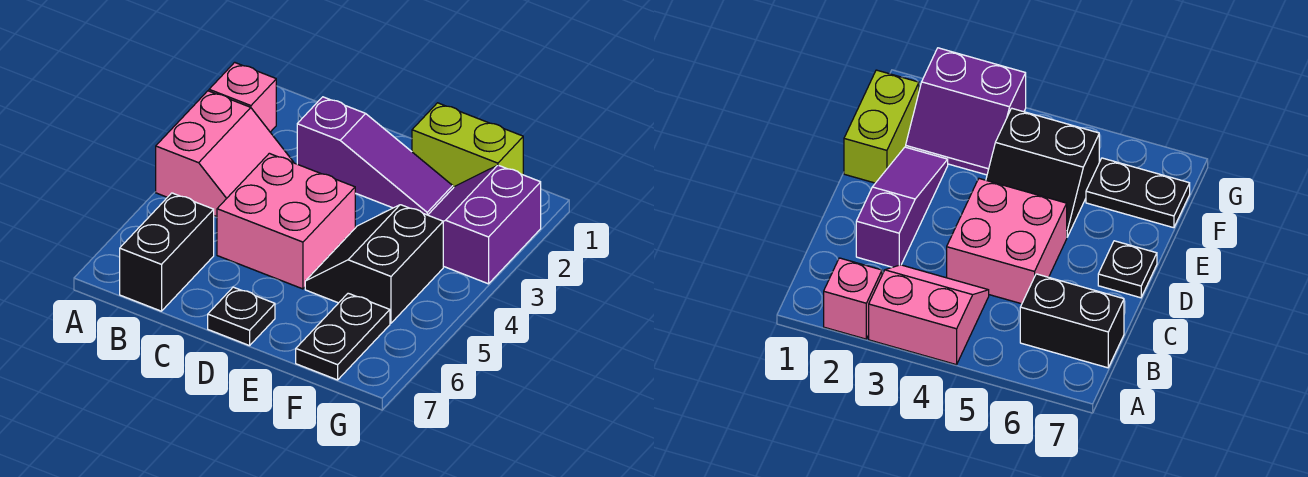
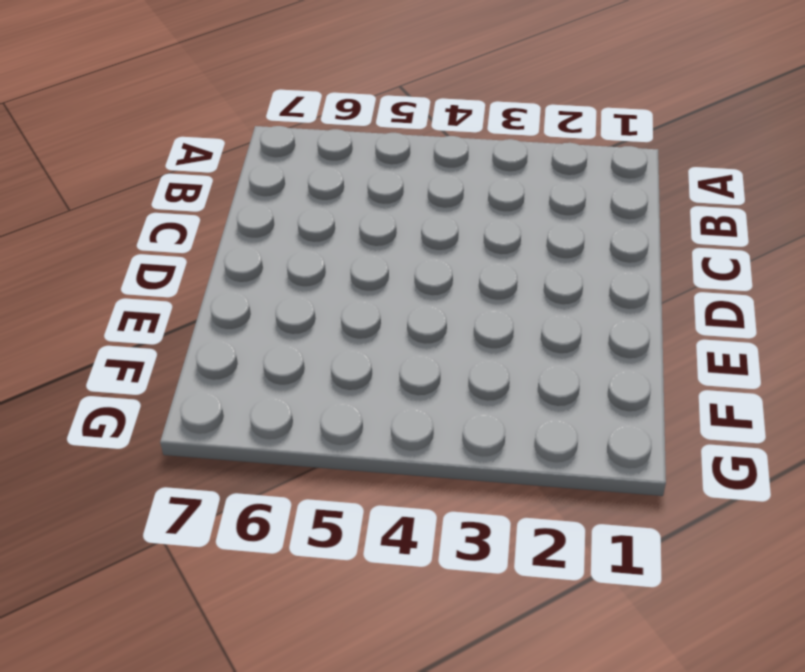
none -> pink brick A2 level 1
none -> pink slope A3:B4 level 1 top A

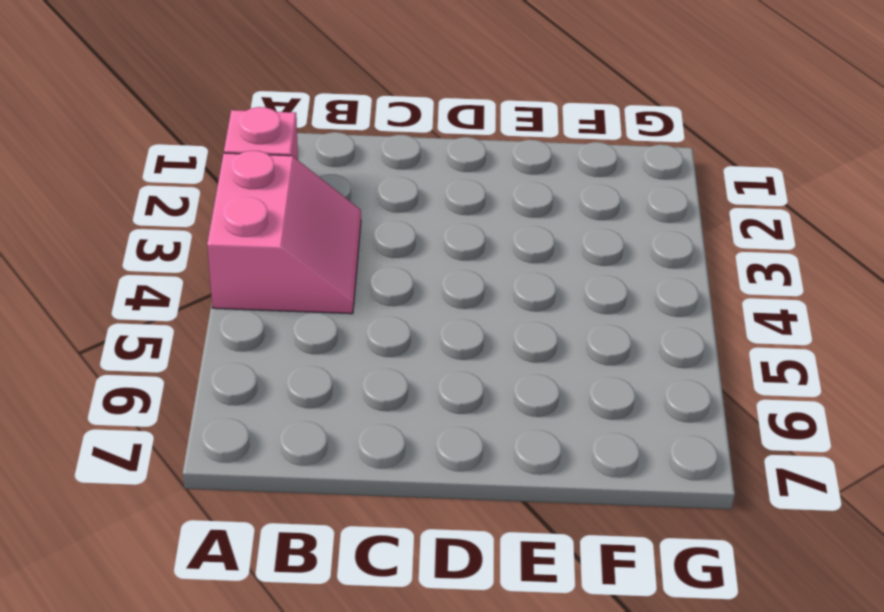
none -> black brick B6:B7 level 1
none -> purple slope C2:E2 level 1 top C

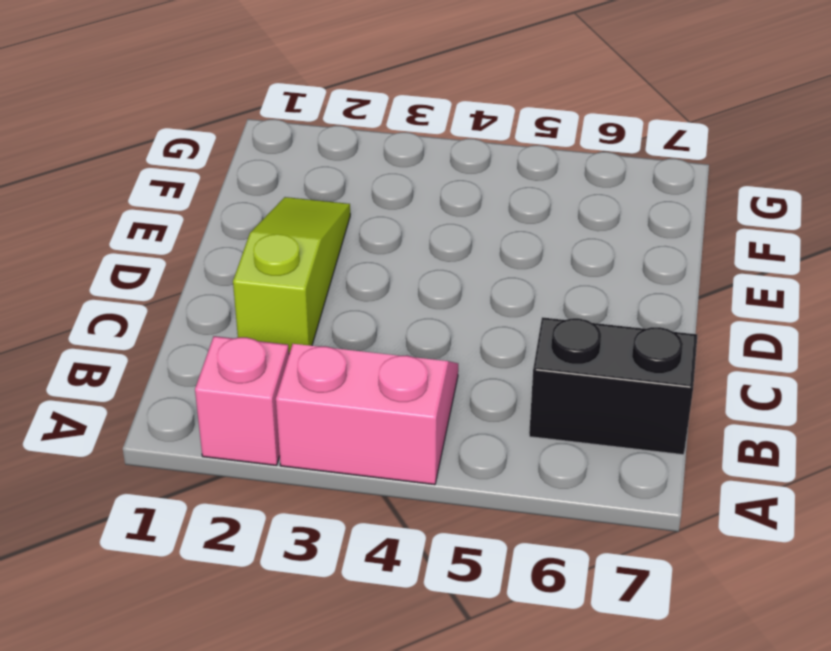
lime slope C2:E2 level 1 top C -> purple slope C2:E2 level 1 top C
none -> pink brick C4:D5 level 1
none -> black plate D7 level 1

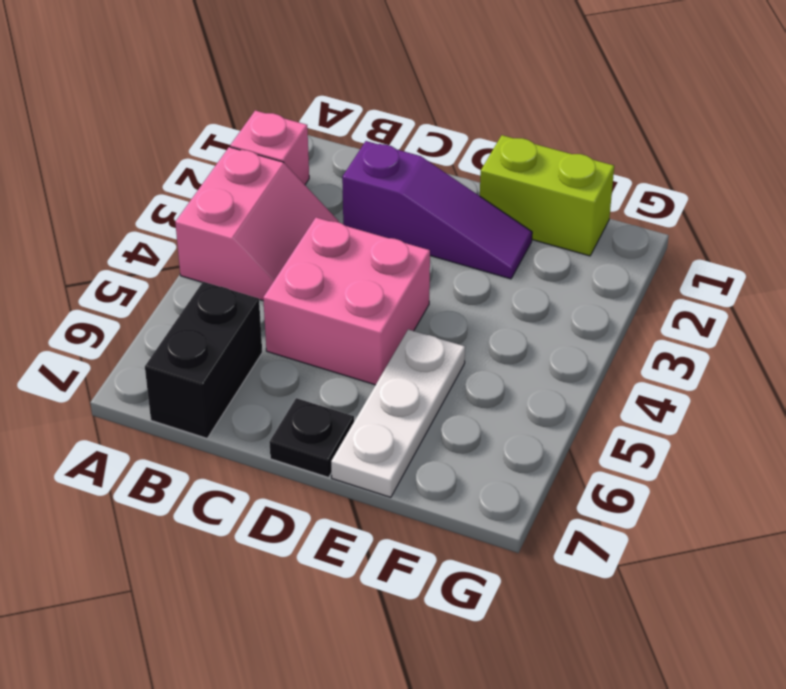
white plate E5:E7 level 1 -> black slope E4:F5 level 1 top F
none -> purple slope F2:G3 level 1 top G
none -> black plate F6:F7 level 1

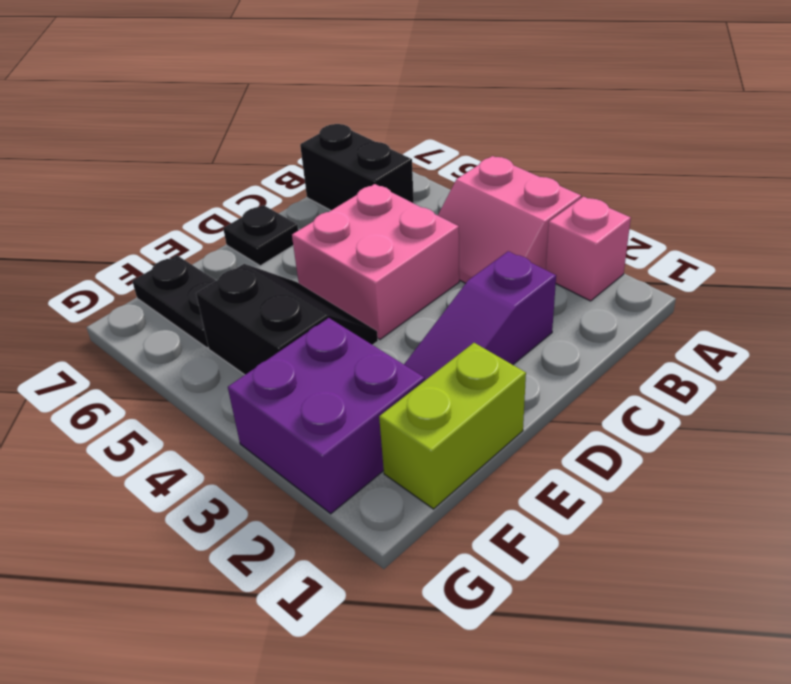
purple brick F2:G3 level 1 -> purple slope F2:G3 level 1 top G

